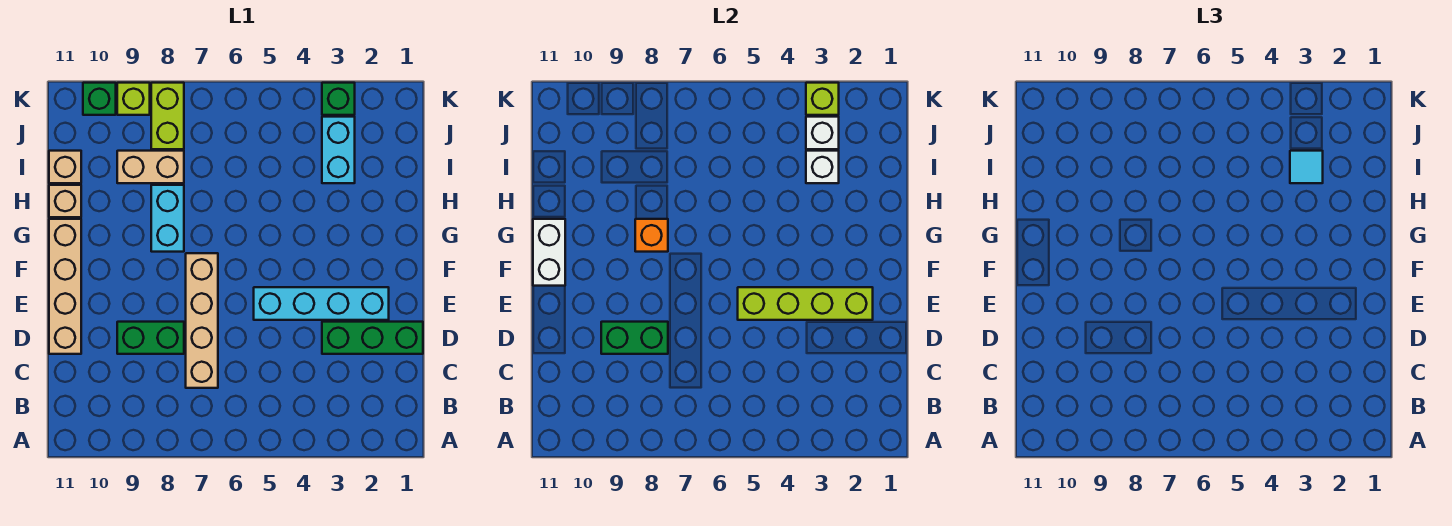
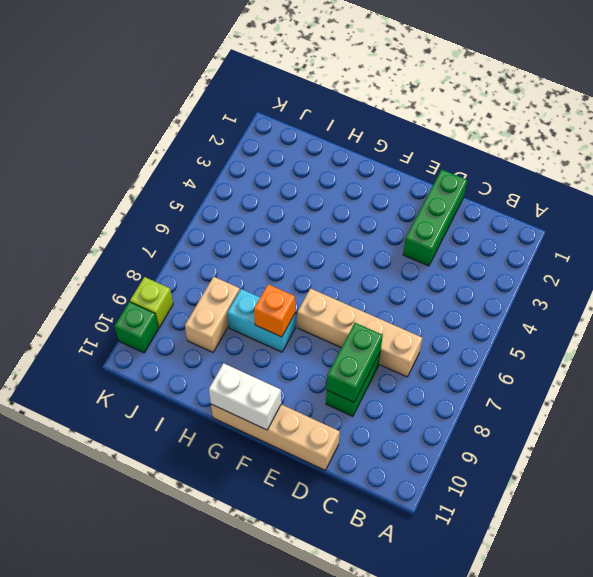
none -> cyan brick E2:E5 level 1
none -> tan brick H11 level 1
none -> cyan brick I3:J3 level 1

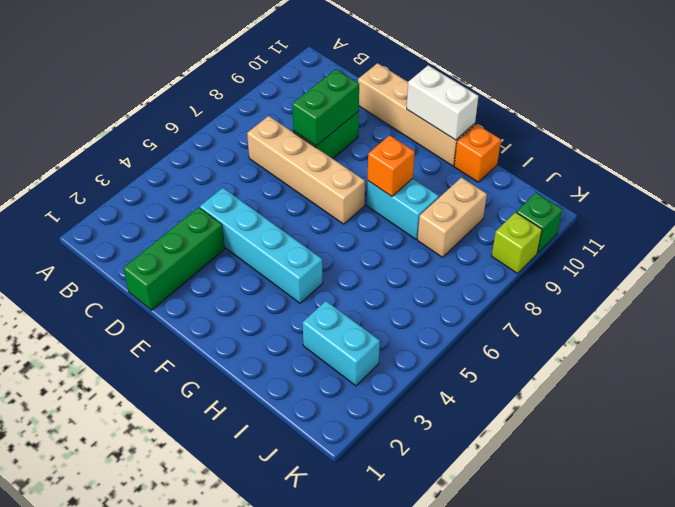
cyan brick D4:G4 level 1 -> cyan brick E2:E5 level 1
orange brick H11 level 1 -> tan brick H11 level 1
none -> tan brick I11 level 1
none -> lime brick J8:K8 level 1
none -> green brick K3 level 1

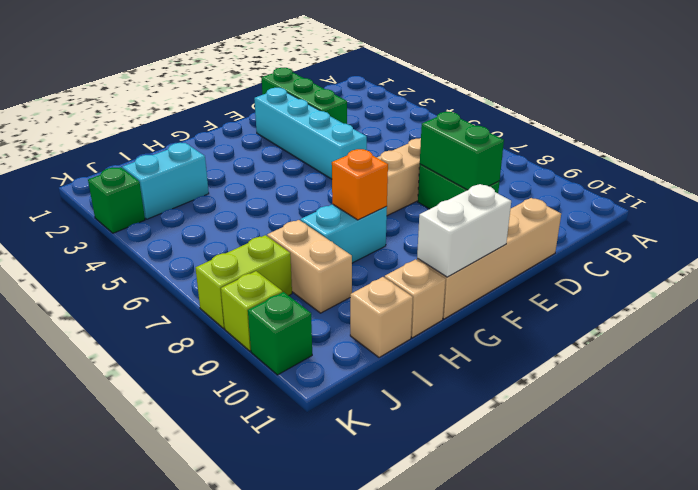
none -> lime brick E2:E5 level 2
none -> white brick I3 level 2
none -> white brick J3 level 2

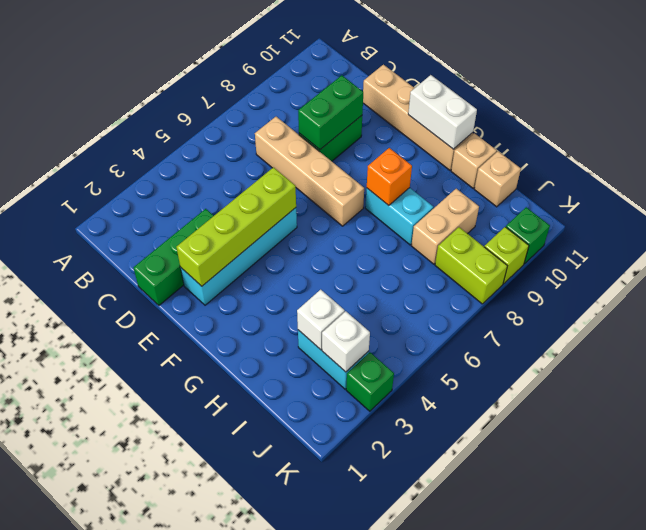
none -> lime brick K3 level 2
none -> cyan tile I3 level 3

